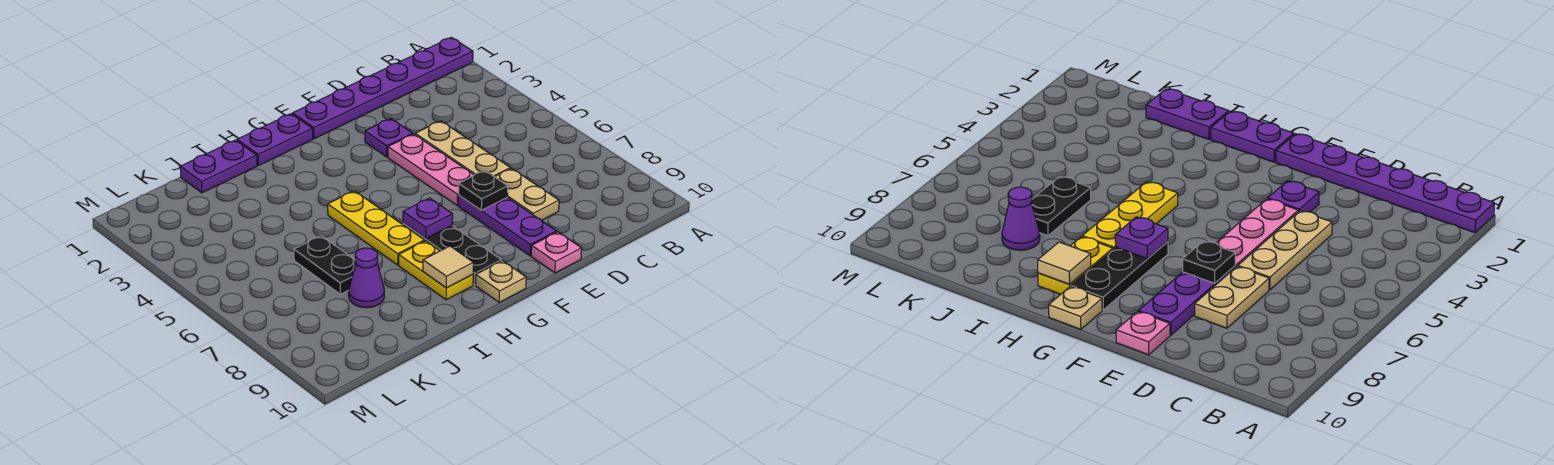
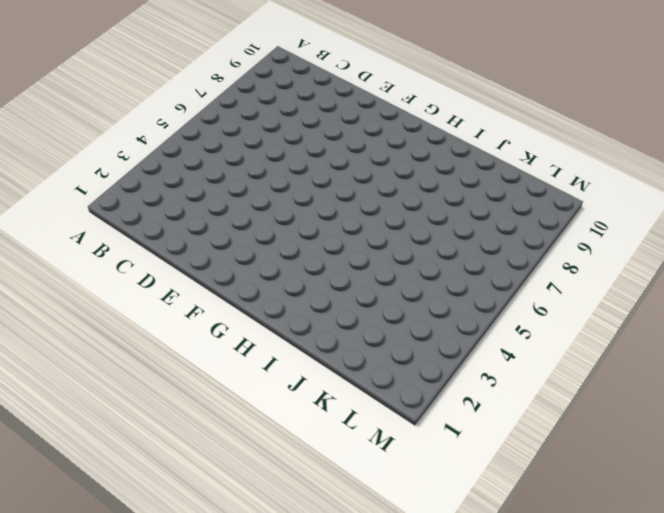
none -> purple plate A1:F1 level 1
none -> tan plate D4:D6 level 1
none -> tan plate D7:D8 level 1

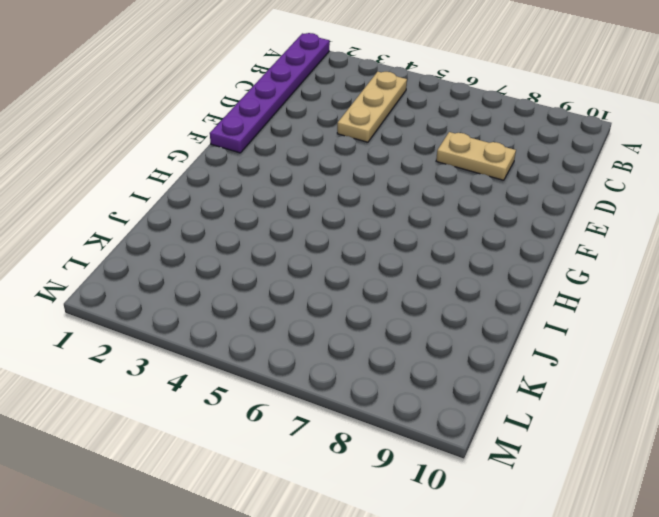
tan plate B4:D4 level 1 -> tan plate D4:D6 level 1
none -> purple plate E3 level 1
none -> pink plate E4:E6 level 1
none -> purple plate E7:E9 level 1

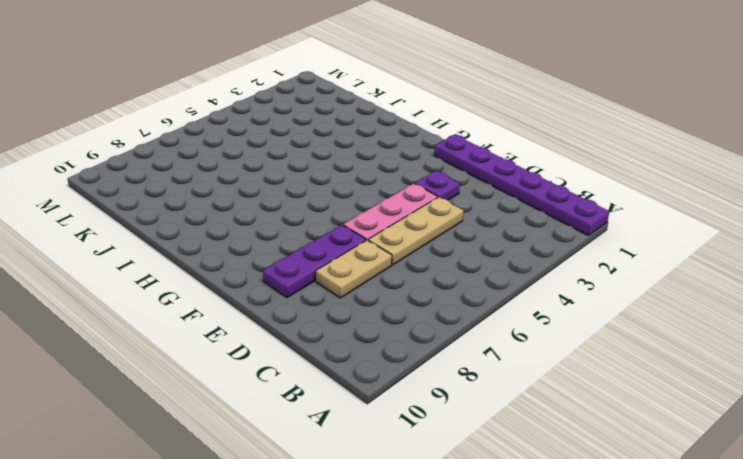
none -> pink plate E10 level 1
none -> purple plate G1:H1 level 1
none -> black plate G7:G9 level 1

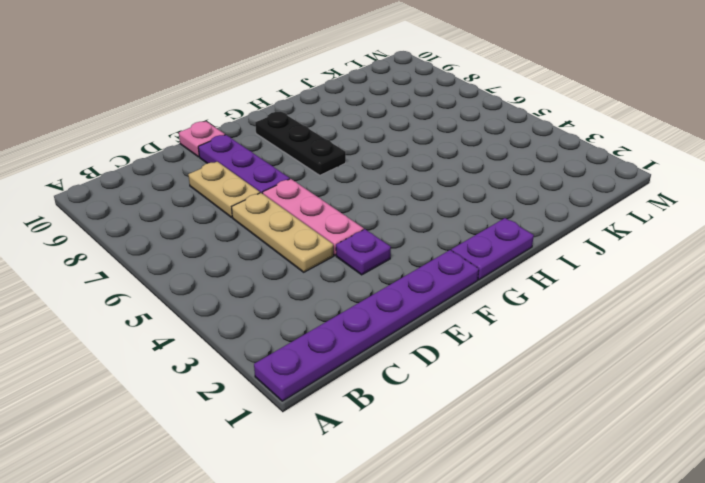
none -> tan plate G10 level 1
none -> yellow plate H5:H7 level 1
none -> yellow plate H8:H9 level 1

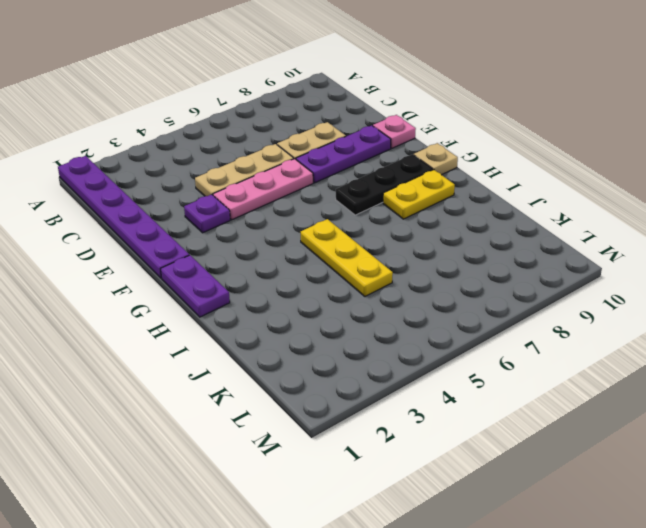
yellow plate H5:J5 level 1 -> yellow plate H5:H7 level 1
none -> purple plate I1:J1 level 1
none -> black plate J6:J7 level 1
none -> purple cone J8 level 1

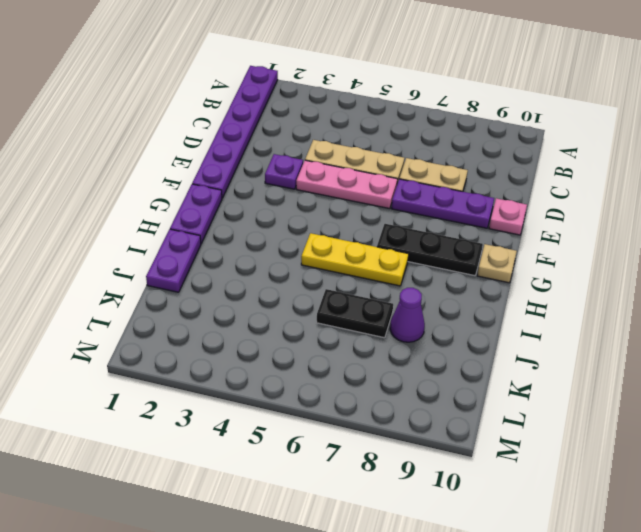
none -> yellow plate H8:H9 level 1
none -> black plate E7 level 2
none -> purple plate G7 level 2

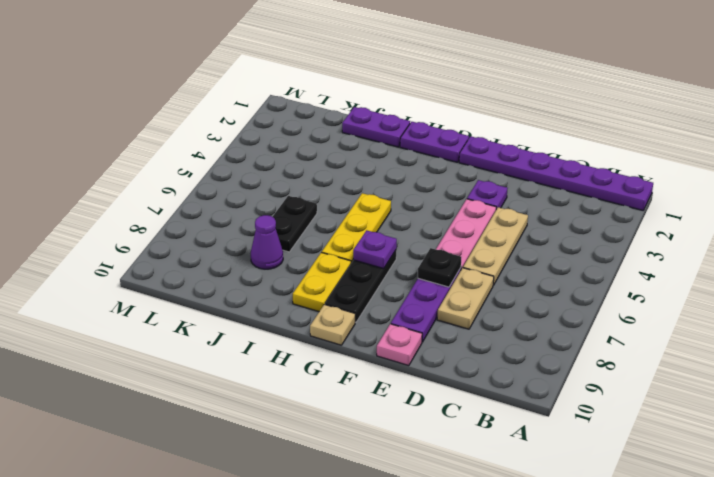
none -> tan tile H9 level 2

